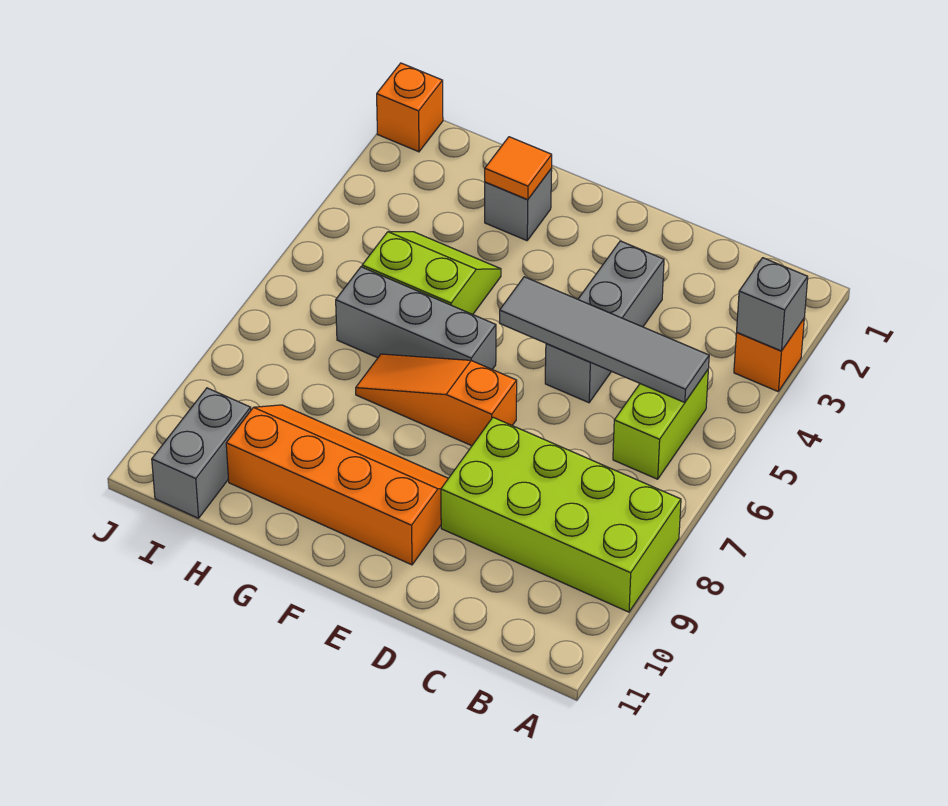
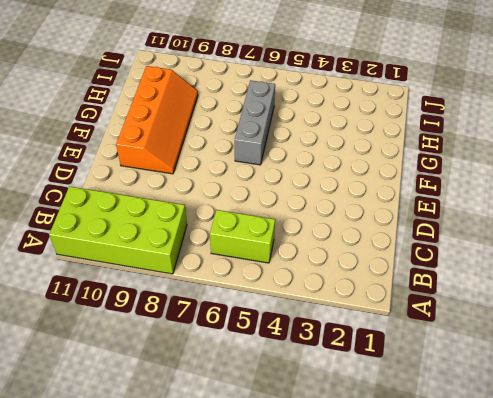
lime brick A8:B11 level 1 -> lime brick A8:D9 level 1
none -> orange brick A3 level 1
none -> grey brick D3:D5 level 1
none -> orange slope E7:G7 level 1 top E

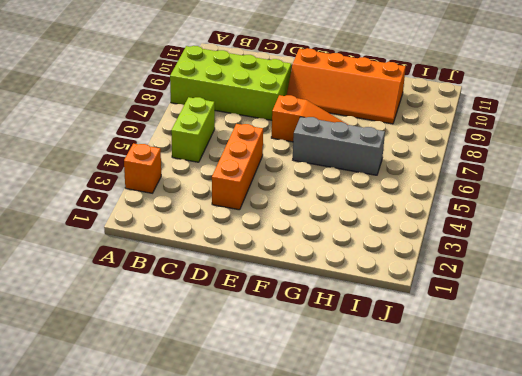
orange brick D3:D5 level 1 -> grey brick D3:D5 level 1
none -> grey brick G2 level 1
none -> lime slope G4:H5 level 1 top 5
none -> grey brick I10:I11 level 1

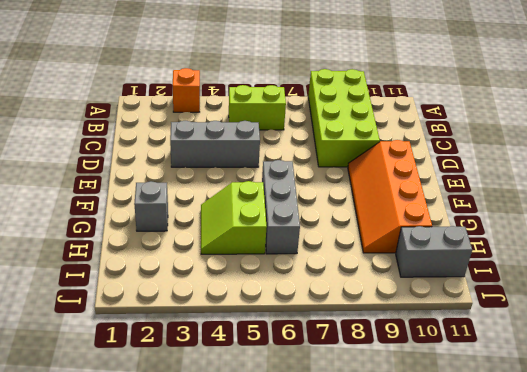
none -> orange slope E7:G7 level 1 top E
none -> orange brick J1 level 1
none -> grey brick A3 level 2

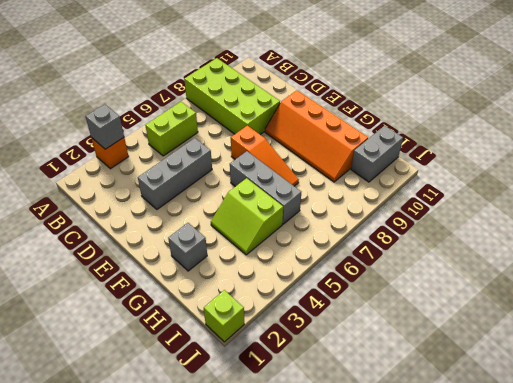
lime brick J1 level 1 -> orange brick J1 level 1
none -> grey tile B5:E5 level 2
none -> orange tile G2 level 2

